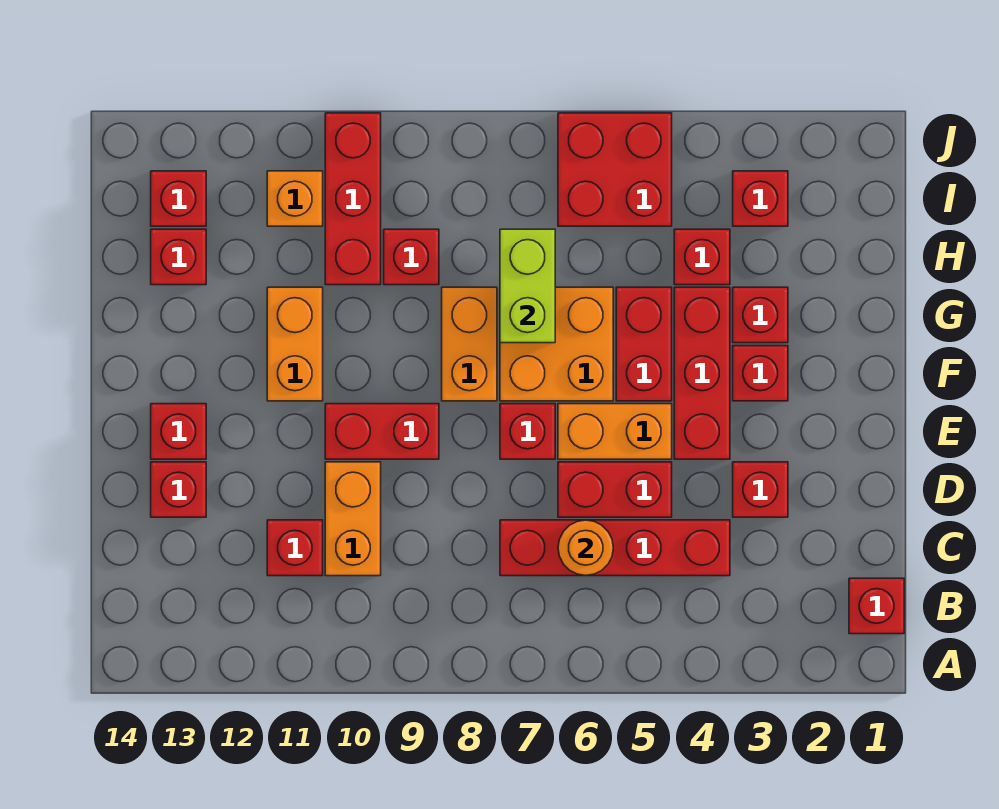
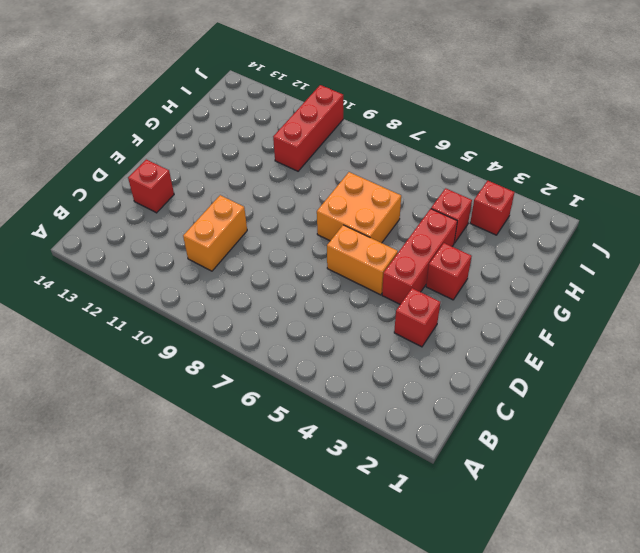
none -> red brick B1 level 1
none -> red brick C4:C7 level 1
none -> red brick C11 level 1

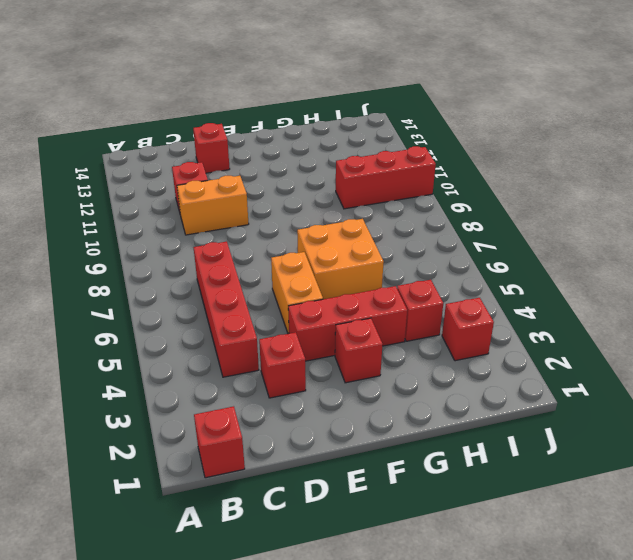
none -> red brick D5:D6 level 1
none -> red brick E7 level 1
none -> red brick E9:E10 level 1

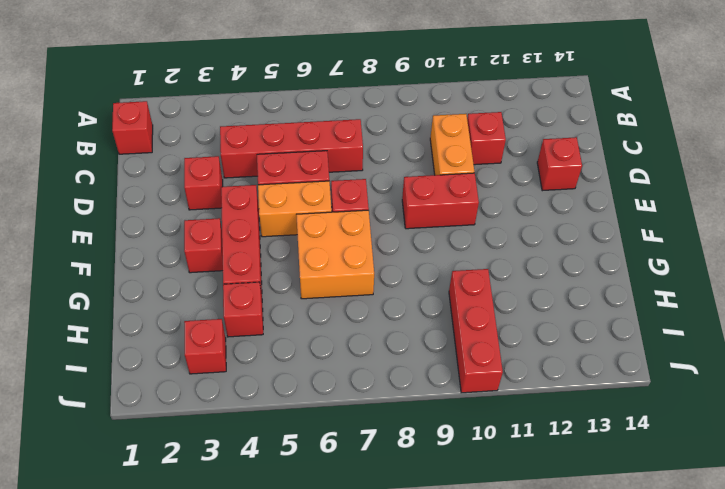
none -> red brick E13 level 1
none -> red brick F5:G5 level 1
none -> orange brick F8:G8 level 1

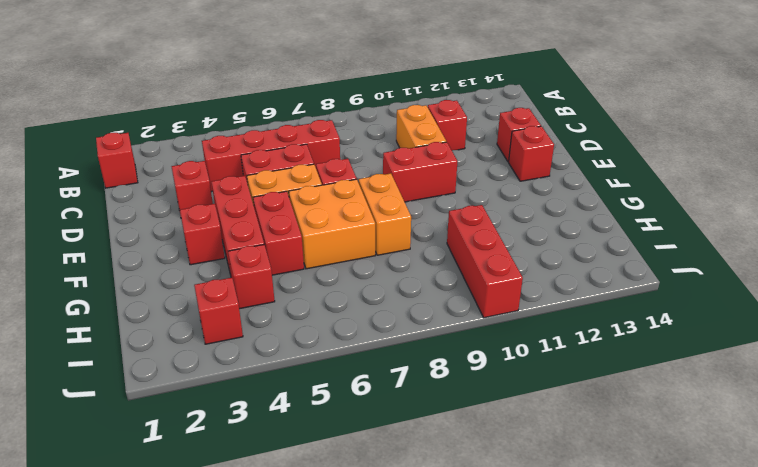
none -> orange brick F11:G11 level 1
none -> red brick G3 level 1
none -> red brick H9 level 1

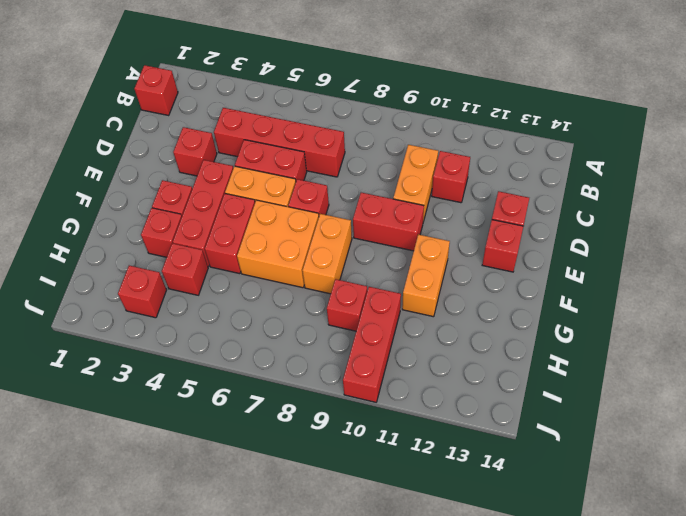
none -> red brick H13 level 1
none -> red brick I5:J6 level 1
none -> orange brick I11 level 1

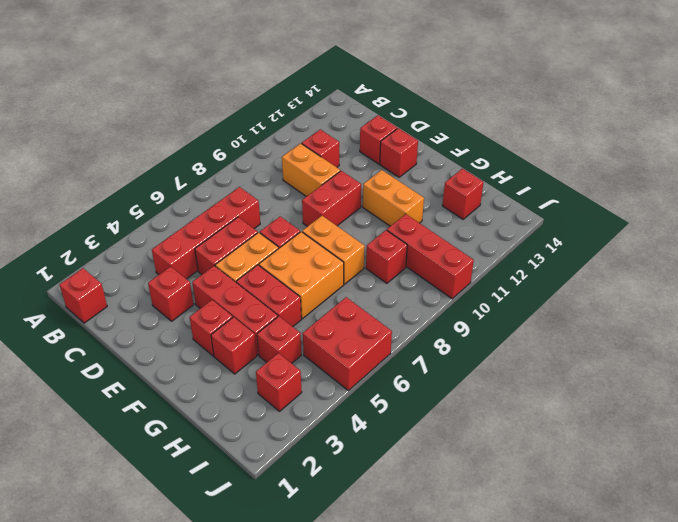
none -> orange brick I11 level 1
none -> red brick I13 level 1
none -> orange round brick C6 level 2

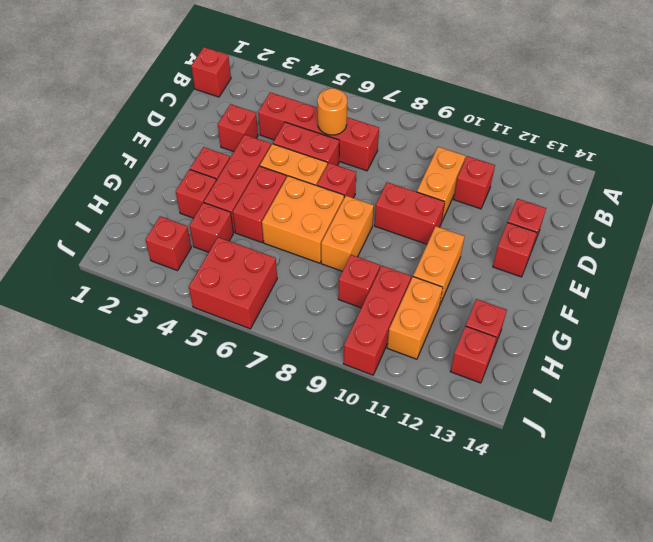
orange brick H11:I11 level 1 -> orange brick I11 level 1
none -> lime brick G7:H7 level 2

